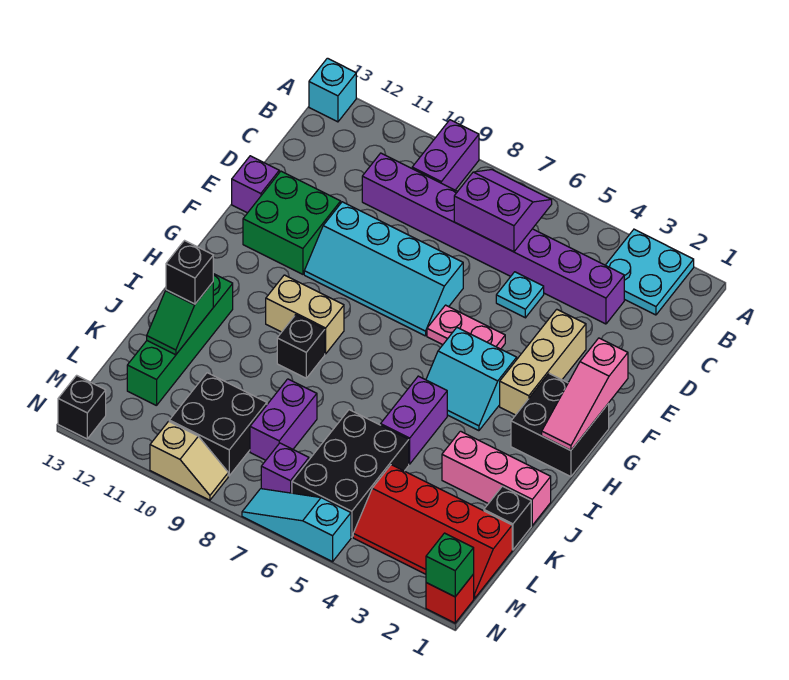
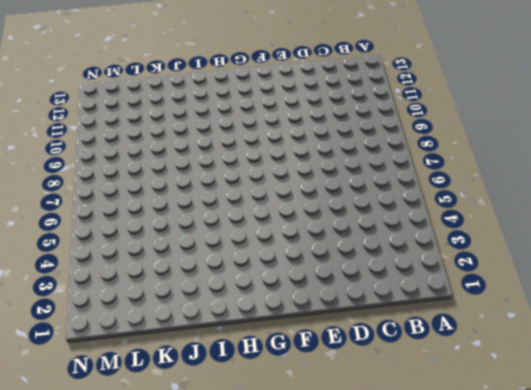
none -> cyan plate A2:B3 level 1
none -> purple brick A9:B9 level 1
none -> cyan brick A13 level 1
none -> purple brick C3:C10 level 1

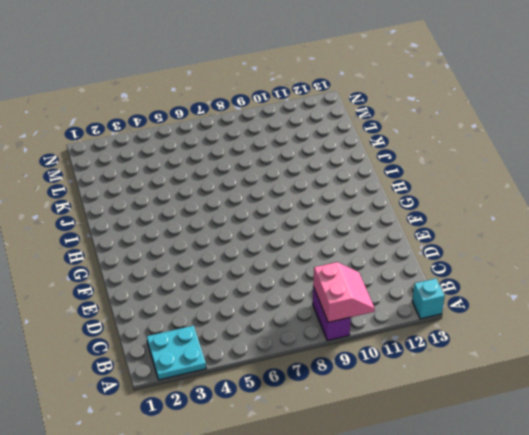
pink slope A9:B10 level 2 top 9 -> none
none -> purple brick C3:C10 level 1
none -> cyan plate D5 level 1
none -> tan brick E3:G3 level 1
none -> cyan slope E7:F10 level 1 top E

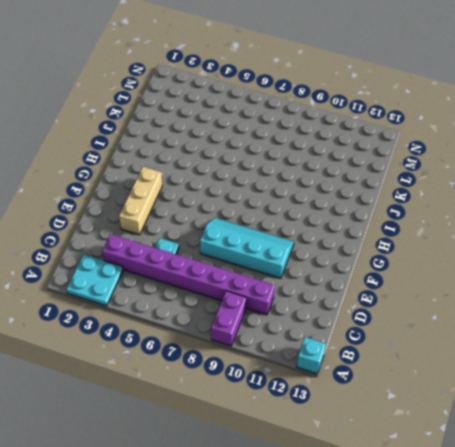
none -> green brick E11:F12 level 1
none -> purple brick E13 level 1
none -> pink plate F5:F6 level 1
none -> black brick G1:H2 level 1

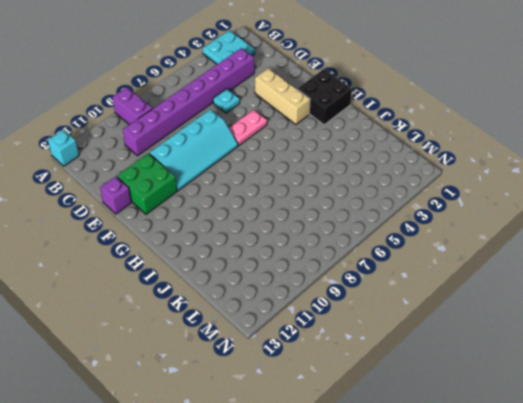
none -> cyan slope G4:H5 level 1 top G
none -> tan brick H9:H10 level 1
none -> purple brick I5:J5 level 1
none -> black brick I9 level 1

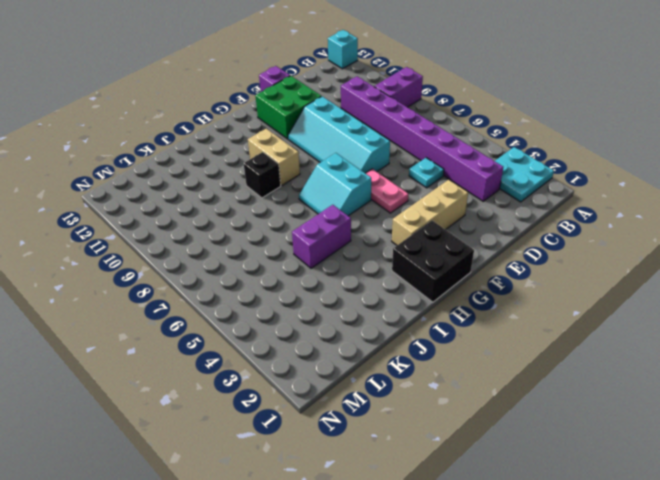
cyan slope G6:H7 level 1 top G -> cyan slope G4:H5 level 1 top G
none -> green brick I12:L12 level 1
none -> pink brick J1:J3 level 1
none -> black brick K1 level 1
none -> black brick K5:M6 level 1

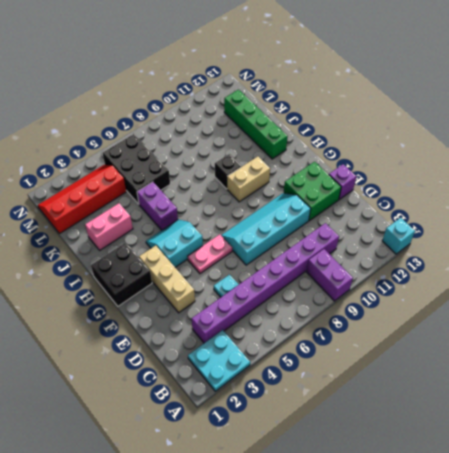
pink brick J2:J3 level 1 -> pink brick J1:J3 level 1
none -> black brick K1 level 1
none -> purple brick K8:L8 level 1
none -> black brick L9:M10 level 1
none -> purple brick M7 level 1

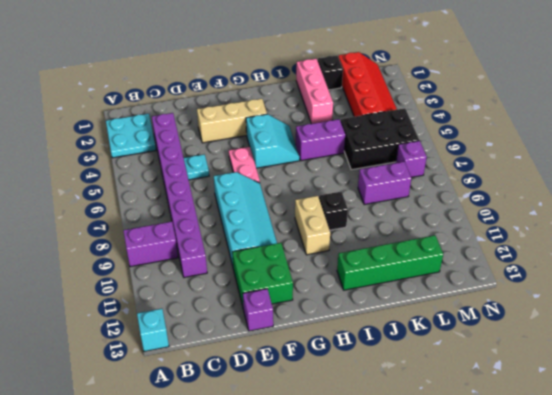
none -> black brick G1:H2 level 1
none -> black brick L9:M10 level 1
none -> red brick N1 level 1
none -> cyan slope N5:N7 level 1 top 5

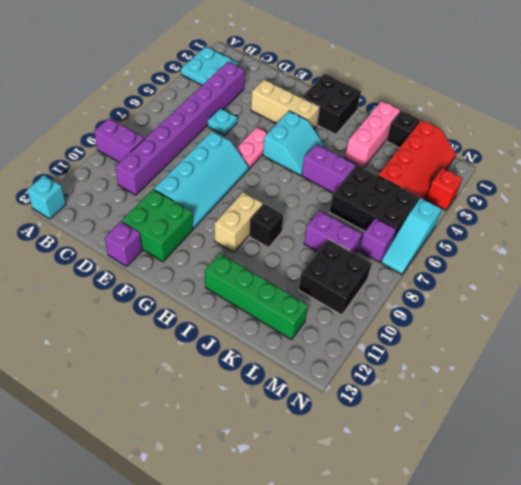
red brick N3 level 1 -> red brick N1 level 1
none -> tan slope N9:N10 level 1 top 10
none -> black brick N13 level 1
none -> purple slope B6:C7 level 2 top C
none -> pink slope F1:H1 level 2 top F

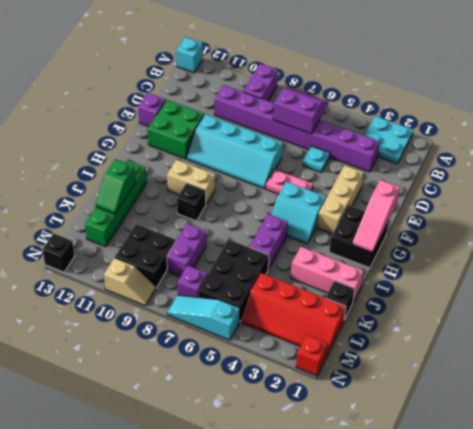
none -> green brick N1 level 2
none -> black brick J12 level 3

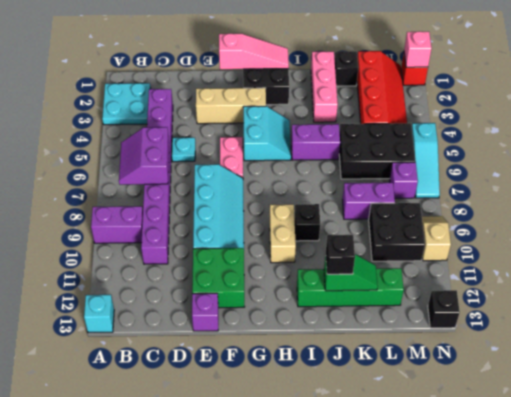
pink brick N1 level 2 -> green brick N1 level 2

